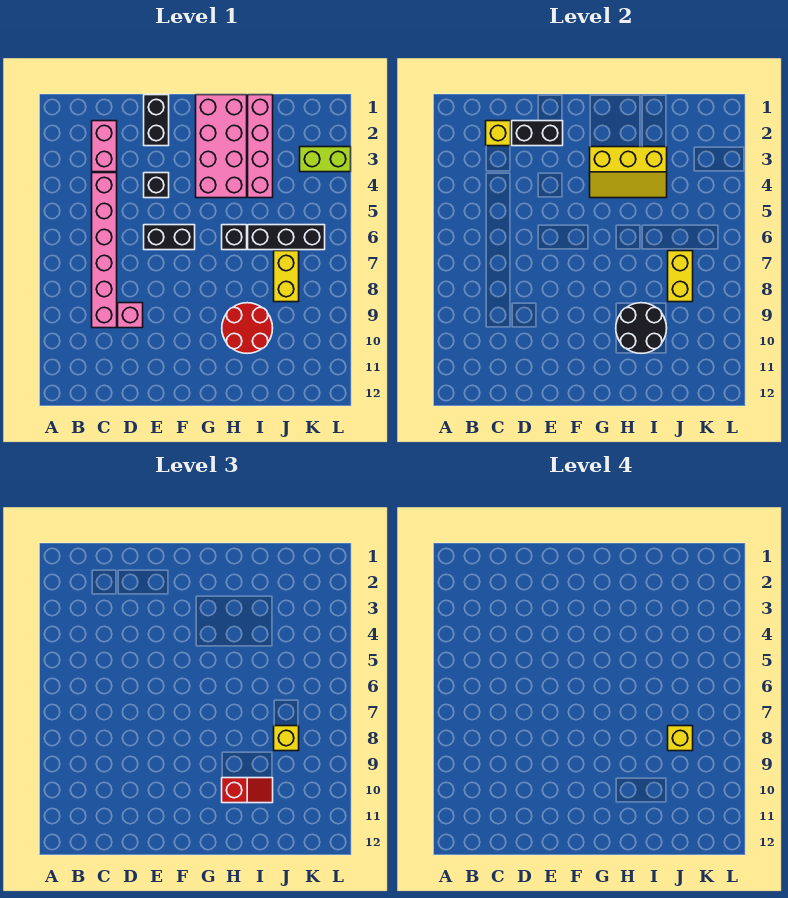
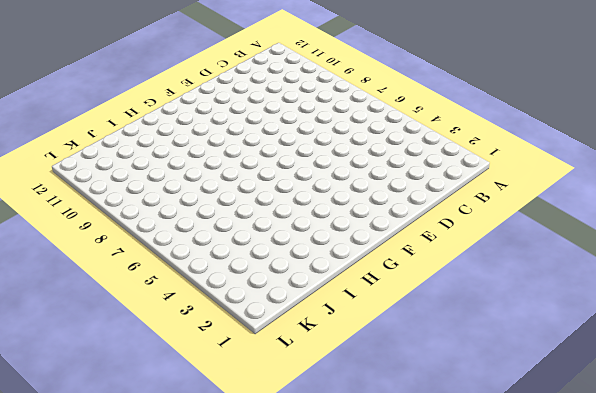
none -> pink brick C2:C3 level 1
none -> pink brick C4:C9 level 1
none -> pink brick D9 level 1

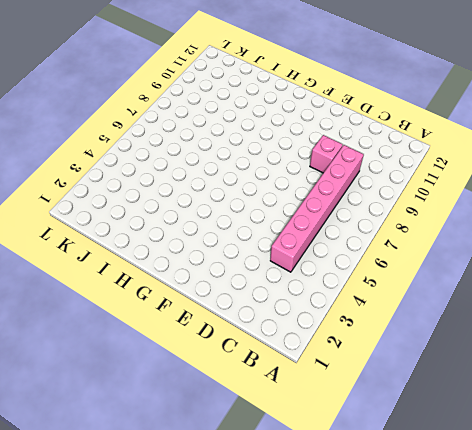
none -> pink brick C2:C3 level 1
none -> black brick E1:E2 level 1
none -> black brick E4 level 1

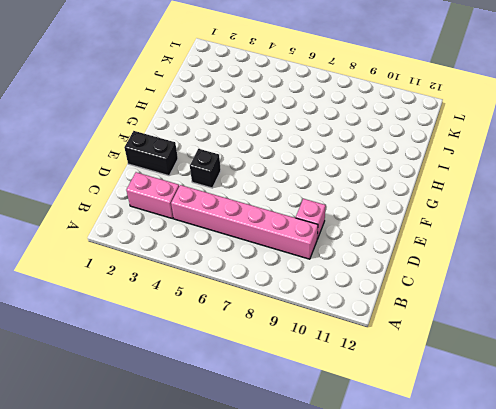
none -> black brick E6:F6 level 1
none -> pink brick G1:H4 level 1
none -> black brick H6 level 1

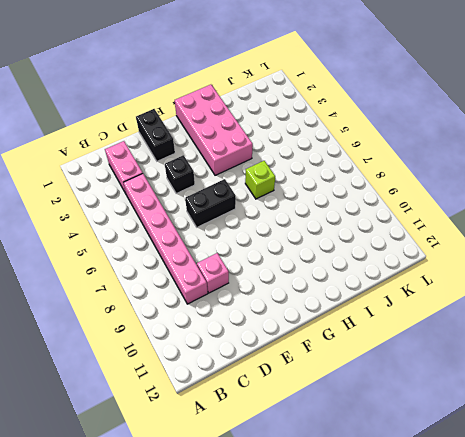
lime brick H6 level 1 -> black brick H6 level 1
none -> red round brick H9:I10 level 1
none -> pink brick I1:I4 level 1
none -> black brick I6:K6 level 1

